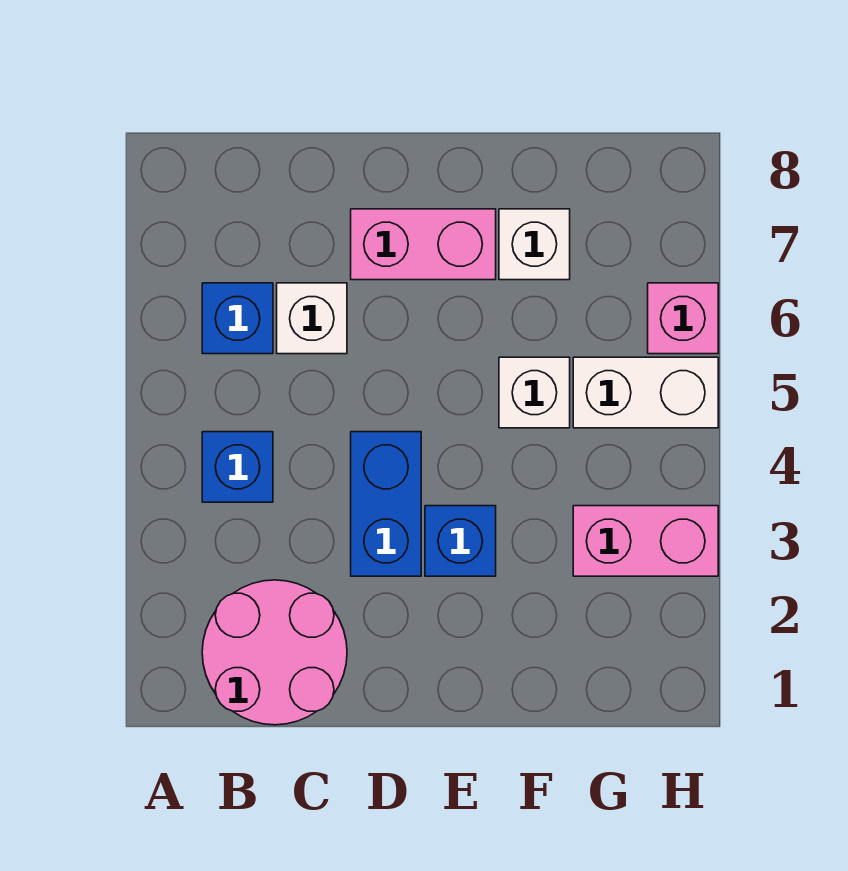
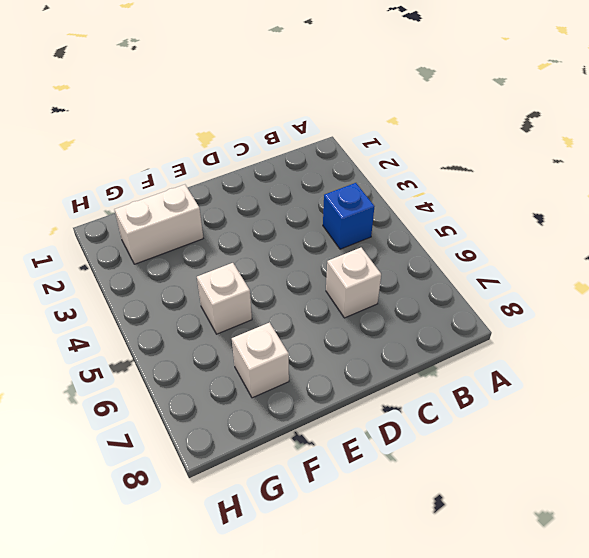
white brick F2:G2 level 1 -> white brick G5:H5 level 1
none -> pink round brick B1:C2 level 1
none -> blue brick B6 level 1
none -> blue brick D3:D4 level 1

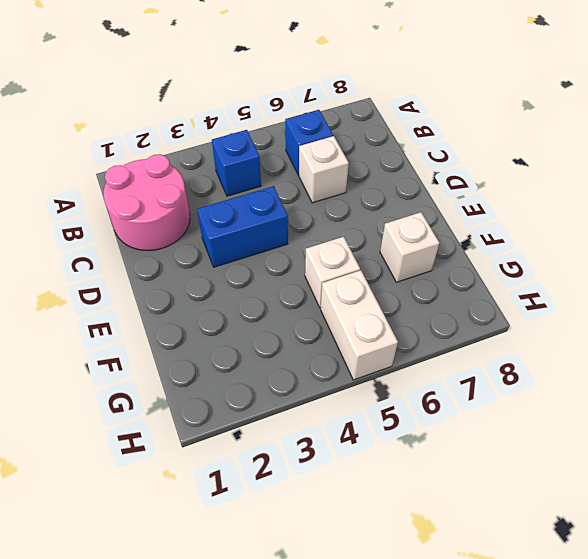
none -> pink brick D7:E7 level 1
none -> blue brick E3 level 1
none -> pink brick G3:H3 level 1

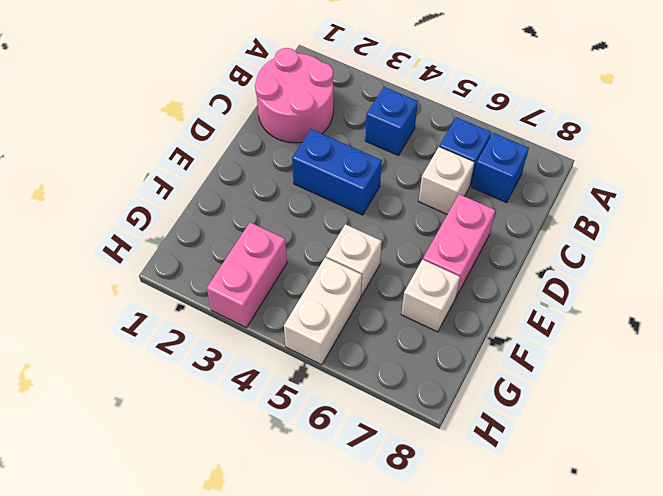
blue brick B7 level 1 -> blue brick E3 level 1
none -> pink brick H6 level 1

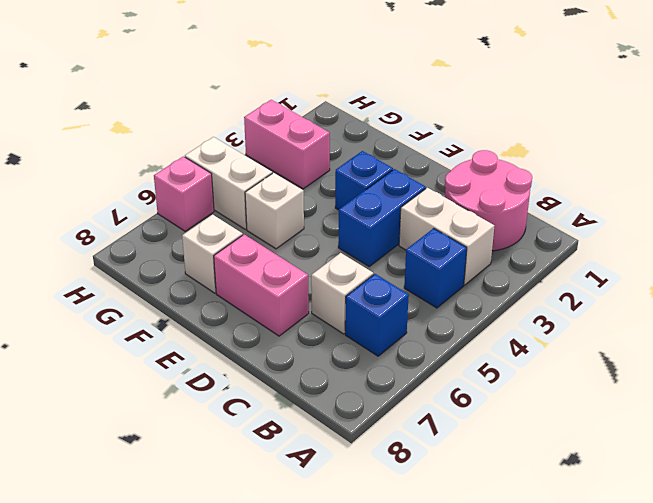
white brick B3:C3 level 1 -> none

